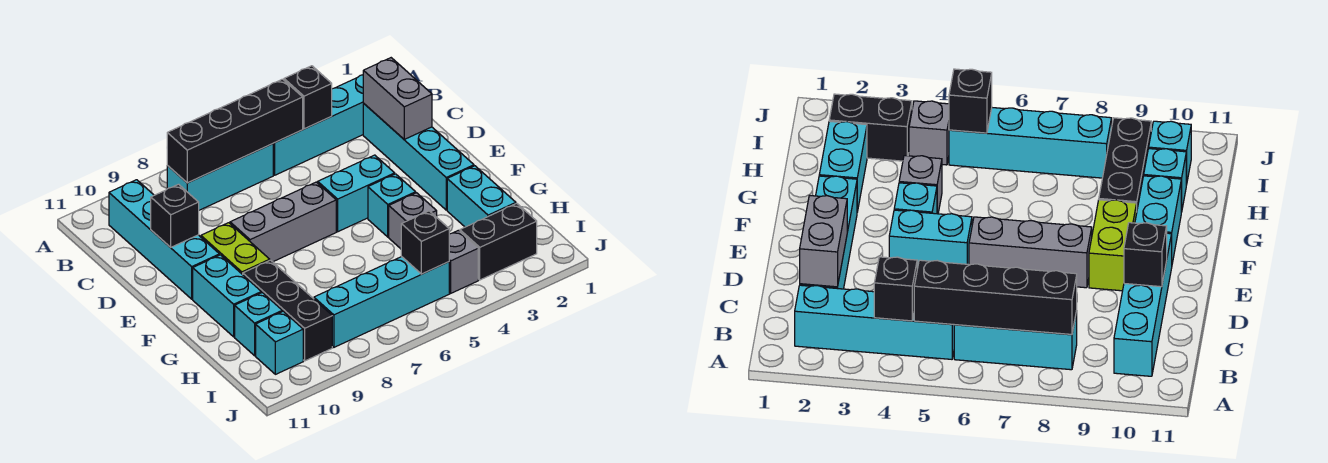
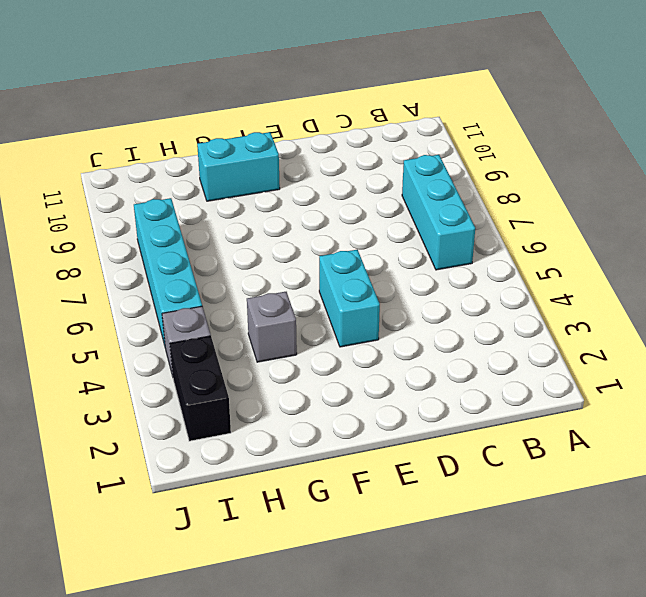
none -> cyan brick B2:B5 level 1
none -> cyan brick B10:E10 level 1
none -> cyan brick C2:F2 level 1

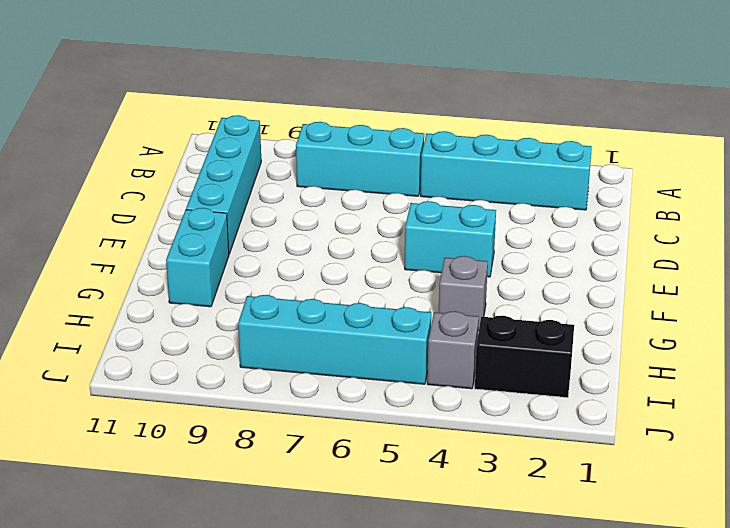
none -> cyan brick C2:F2 level 1
none -> grey brick E6:E8 level 1
none -> lime brick E9:F9 level 1

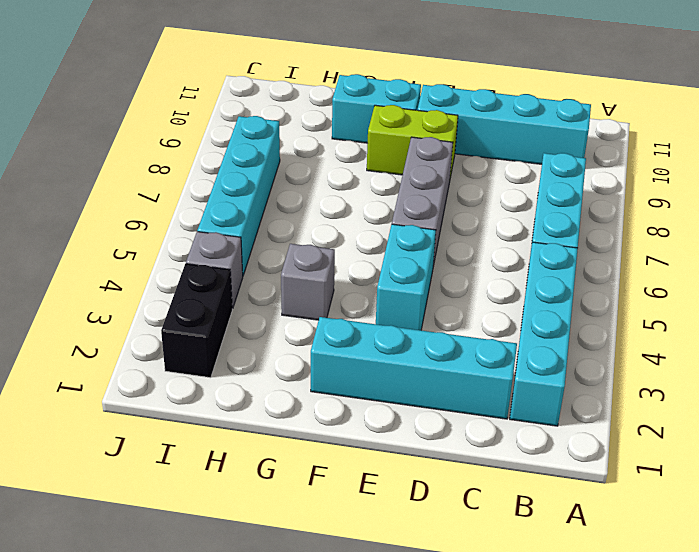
none -> cyan brick F4 level 1
none -> cyan brick G2:H2 level 1
none -> black brick G9:I9 level 1

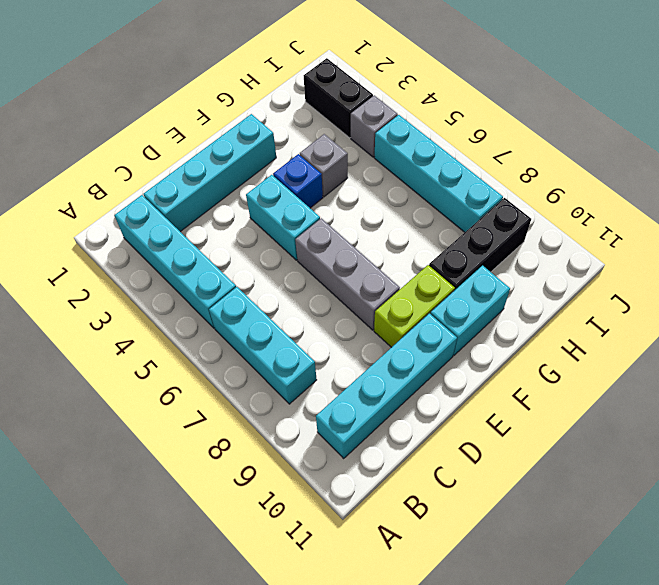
blue brick F4 level 1 -> cyan brick F4 level 1
none -> cyan brick G2:H2 level 1
none -> cyan brick H10 level 1
none -> cyan brick I10 level 1

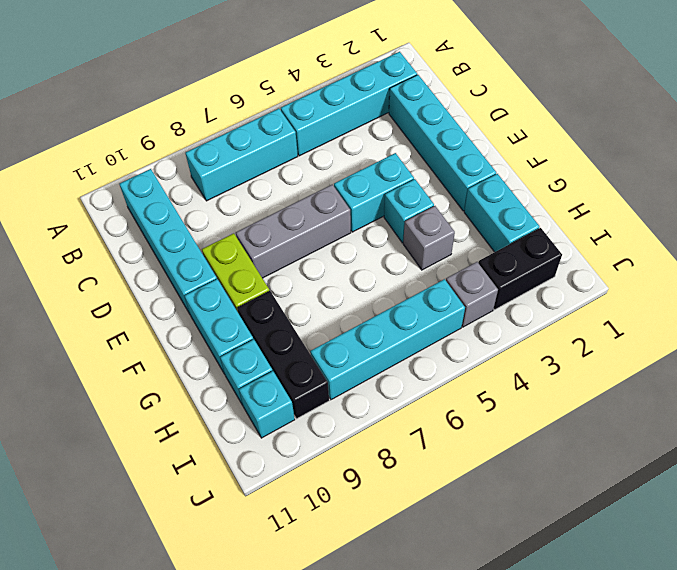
none -> black brick B4 level 2
none -> black brick B5:B8 level 2
none -> grey brick C2:D2 level 2

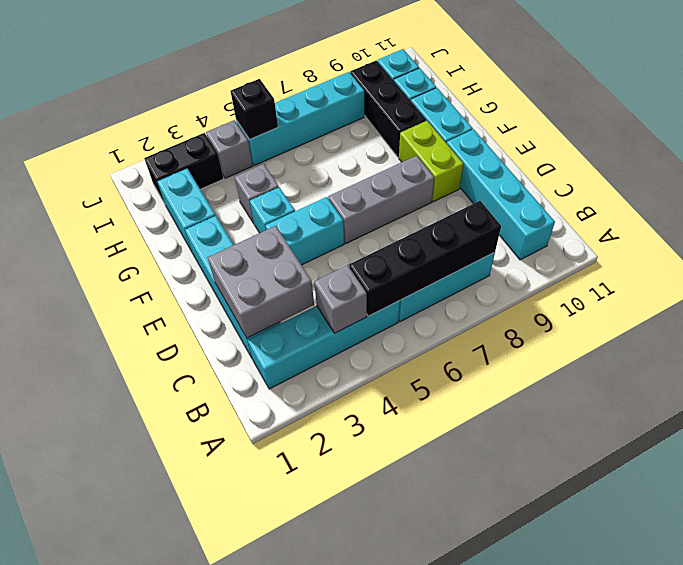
grey brick B4 level 2 -> black brick B4 level 2
grey brick C2:D3 level 2 -> grey brick C2:D2 level 2
none -> black brick D10 level 2

